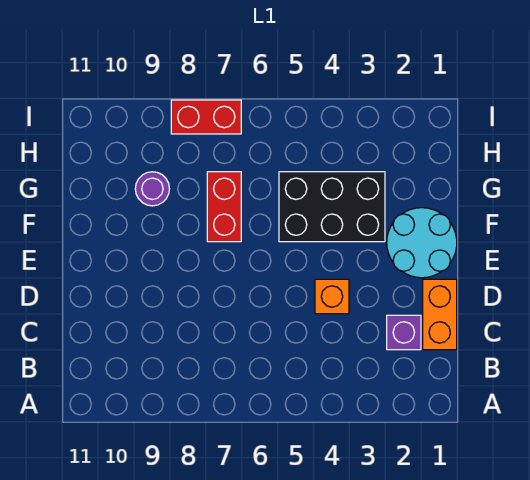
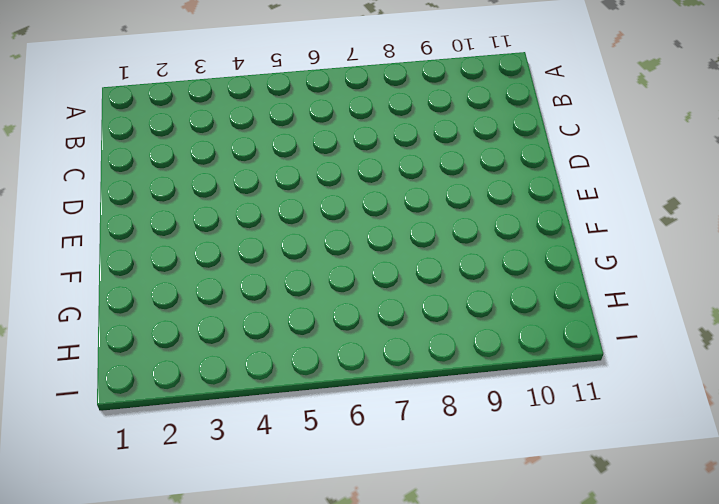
none -> orange brick C1:D1 level 1
none -> purple brick C2 level 1

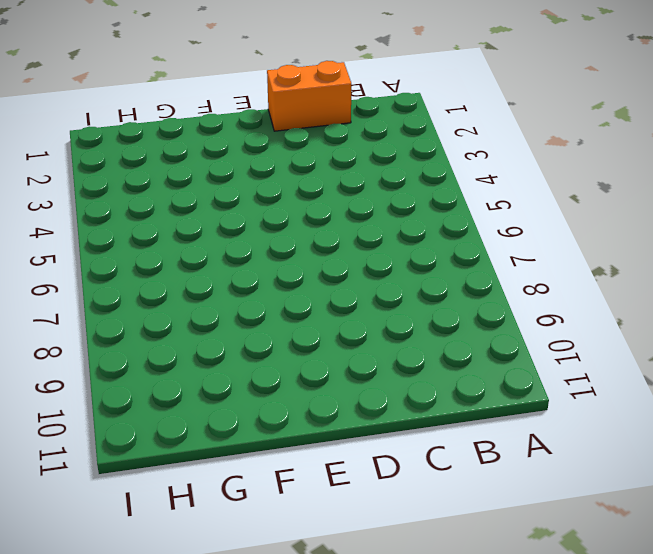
none -> purple brick C2 level 1
none -> orange brick D4 level 1

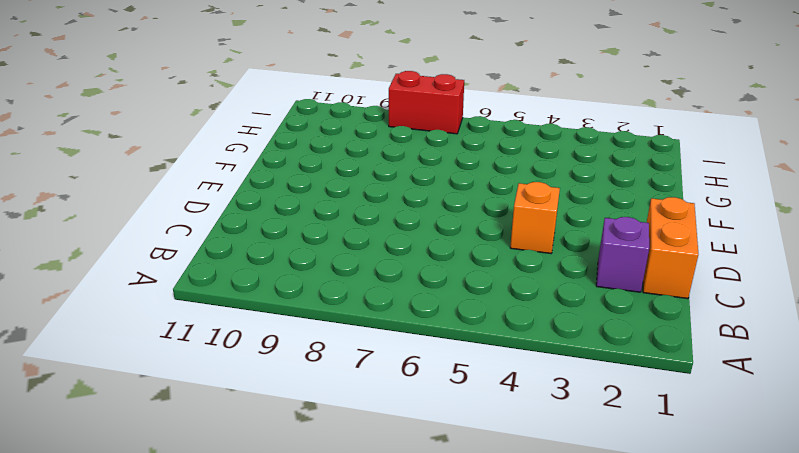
none -> cyan round brick E1:F2 level 1
none -> black brick F3:G5 level 1

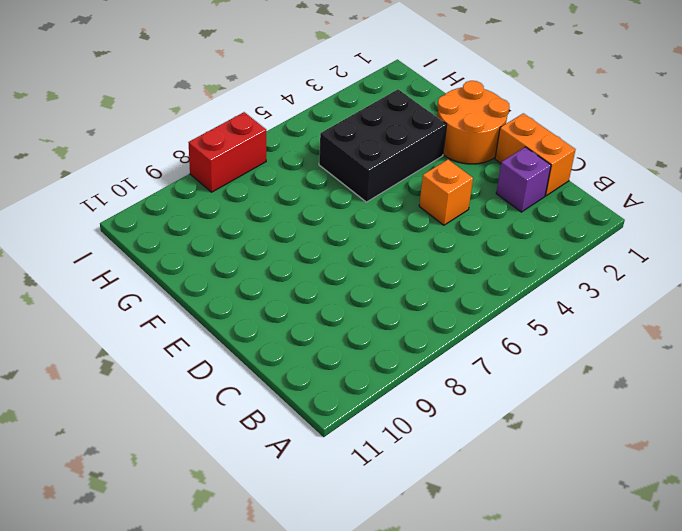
orange round brick E1:F2 level 1 -> cyan round brick E1:F2 level 1
none -> red brick F7:G7 level 1
none -> purple round brick G9 level 1

